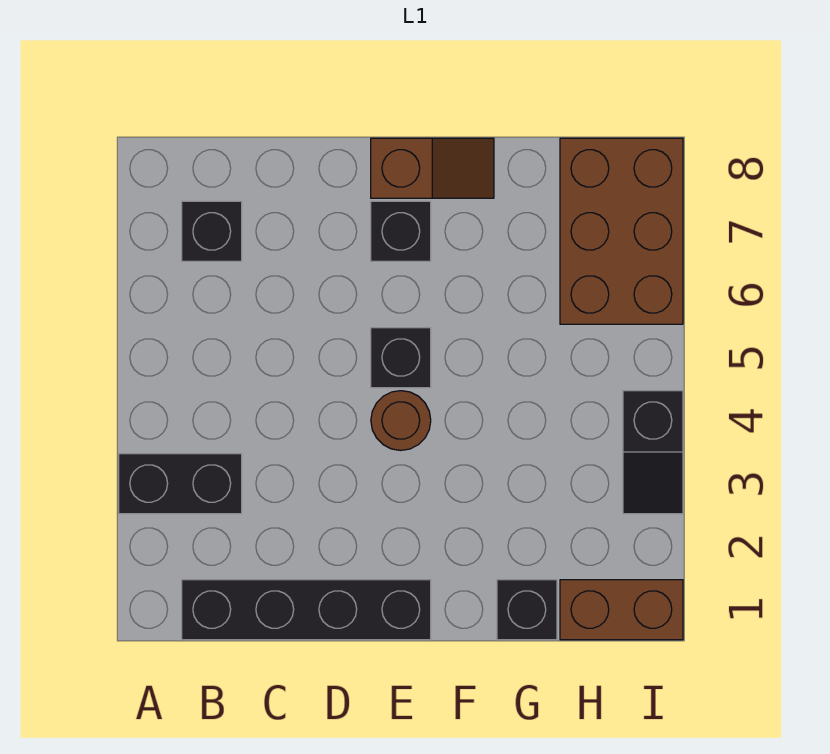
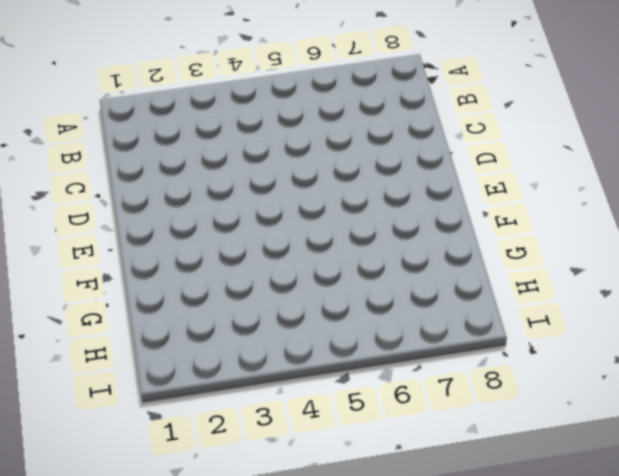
none -> black brick A3:B3 level 1
none -> black brick B1:E1 level 1

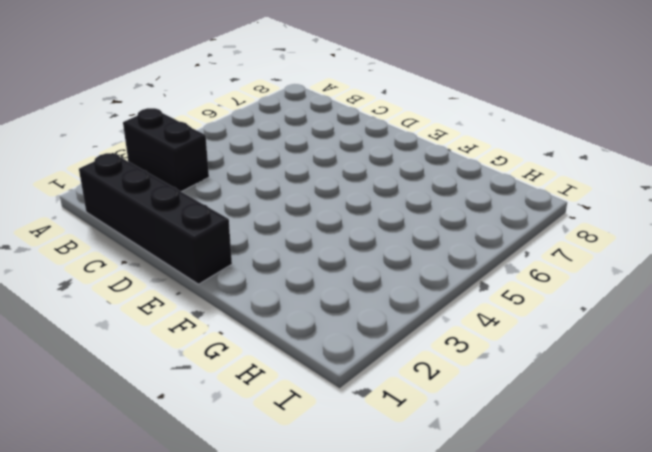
none -> black brick B7 level 1
none -> brown round brick E4 level 1

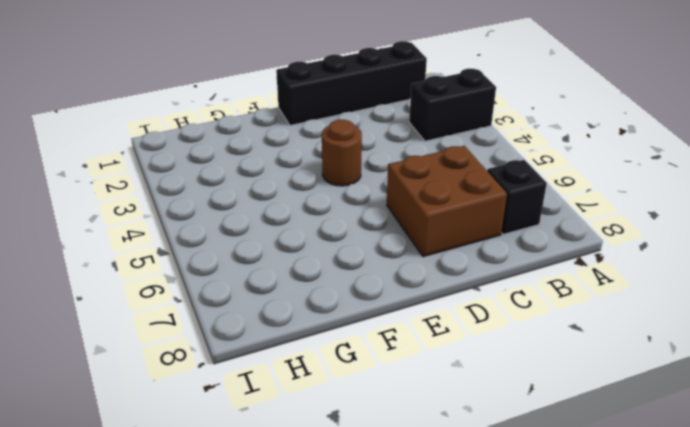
brown brick C6:D7 level 1 -> none
none -> black brick E5 level 1
none -> black brick E7 level 1

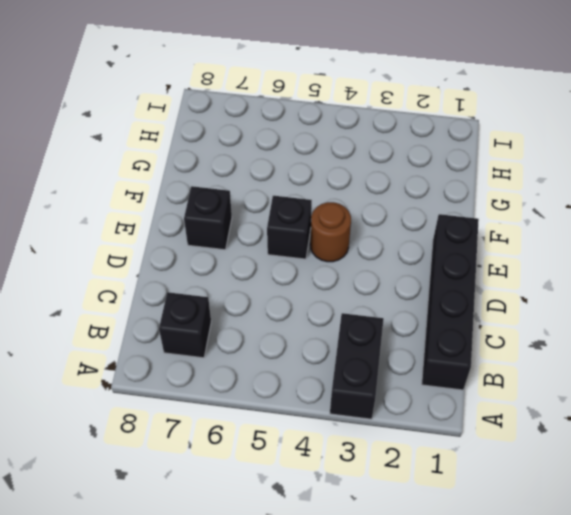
none -> brown slope E8:F8 level 1 top E
none -> black brick G1 level 1

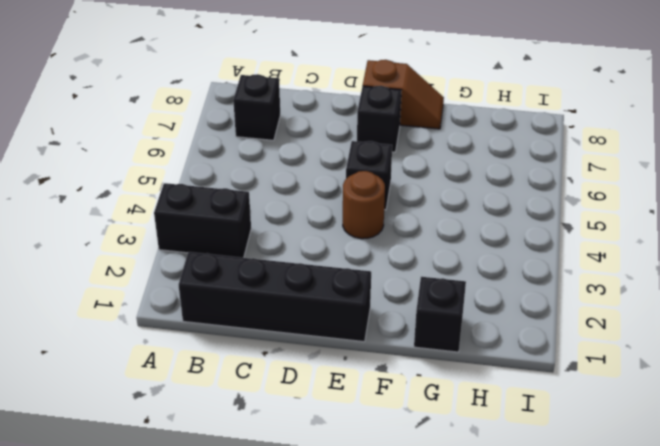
none -> brown brick H1:I1 level 1
none -> brown brick H6:I8 level 1

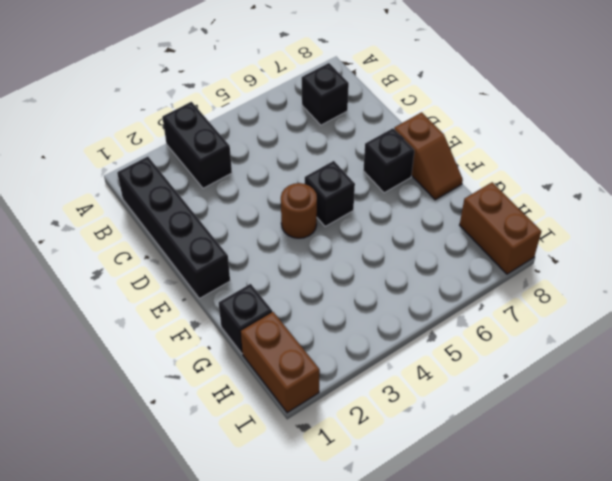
brown brick H8:I8 level 1 -> brown brick H6:I8 level 1
none -> black slope I3:I4 level 1 top 4

